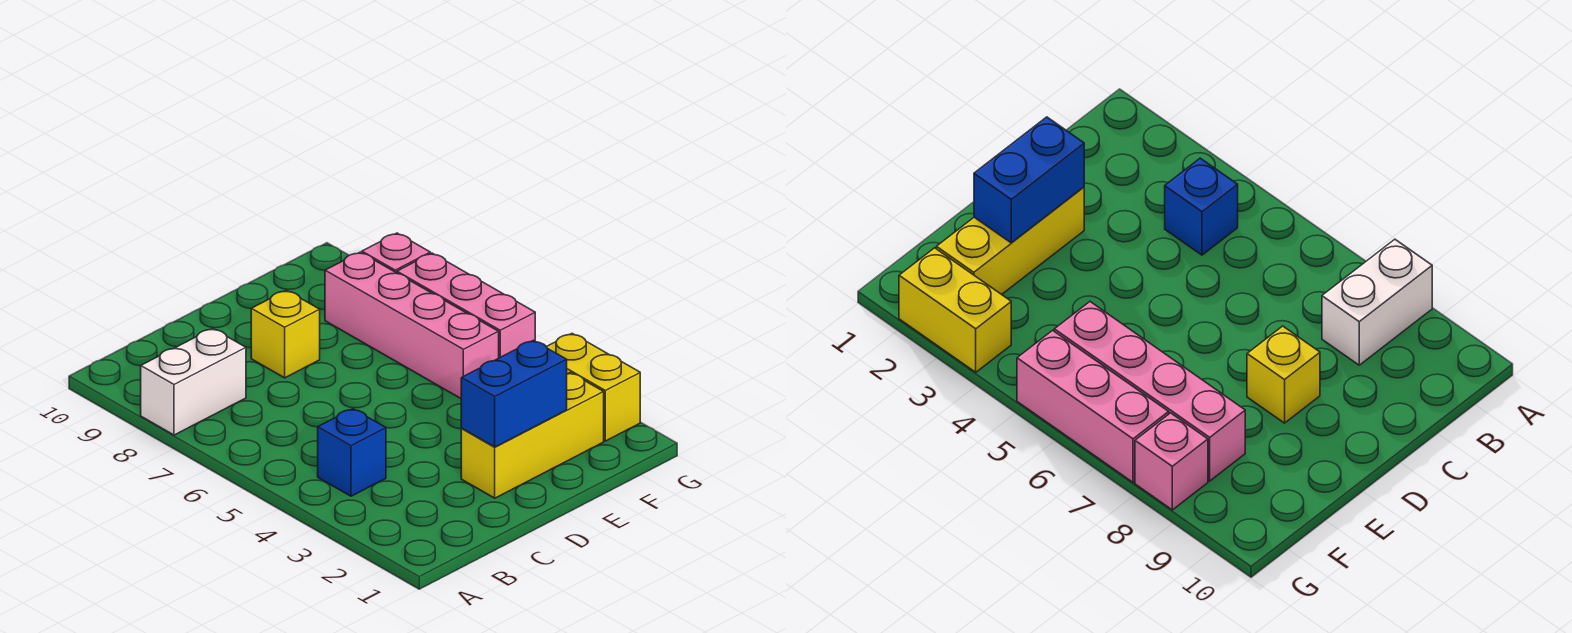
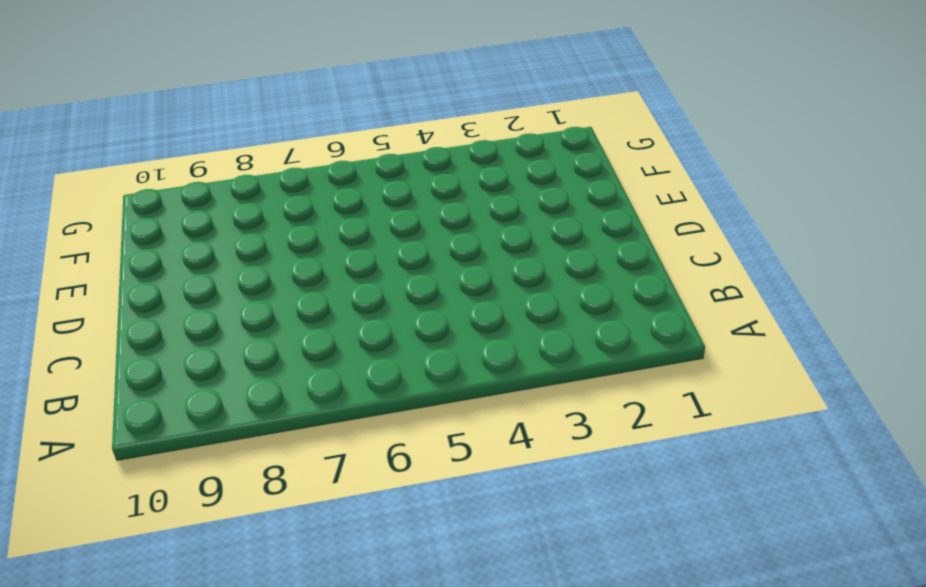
none -> white brick A8:B8 level 1
none -> blue brick B4 level 1

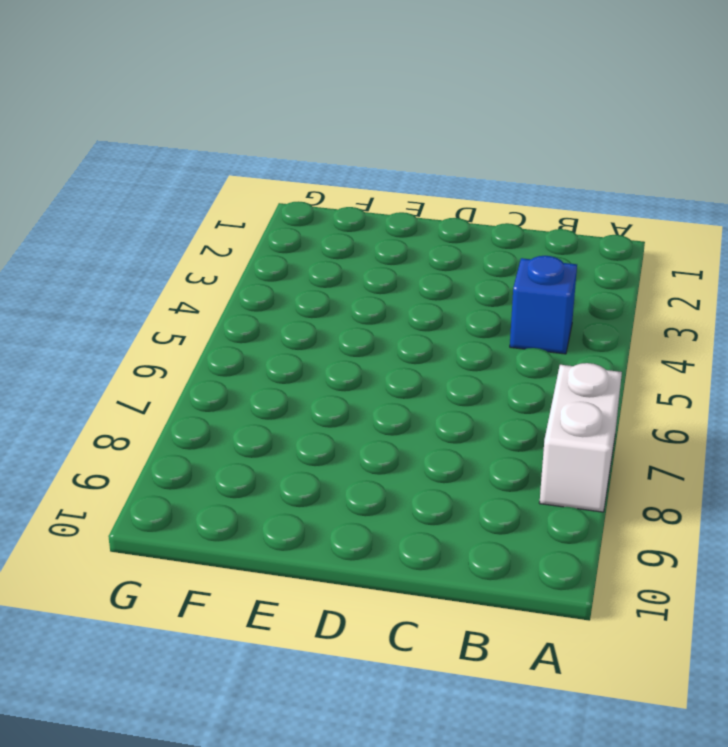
white brick A7:A8 level 1 -> white brick A8:B8 level 1
none -> yellow brick D2:F2 level 1
none -> yellow brick D8 level 1

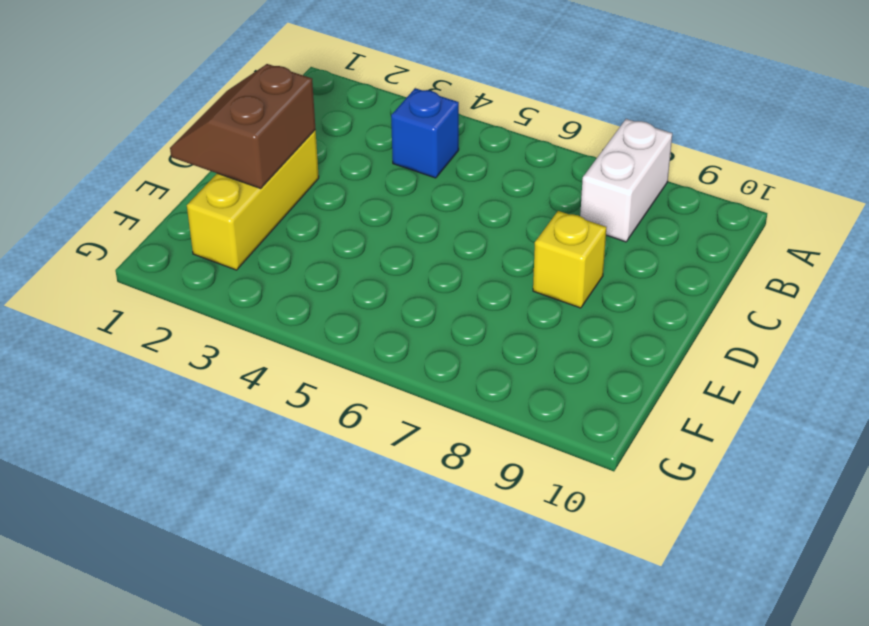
brown slope D1:E2 level 2 top 2 -> blue brick D2:E2 level 2
none -> pink brick F5:F8 level 1
none -> yellow brick G2:G3 level 1

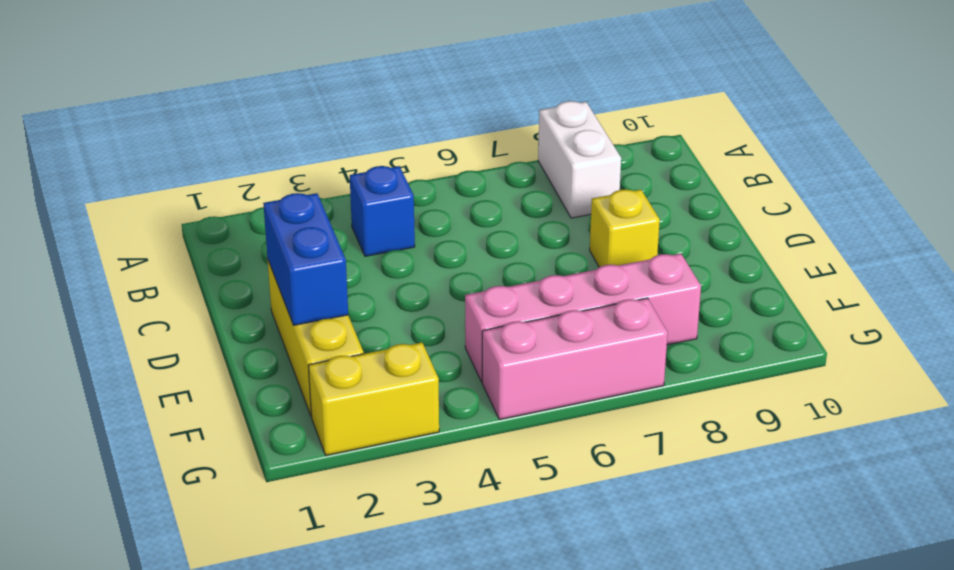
none -> pink brick G8 level 1

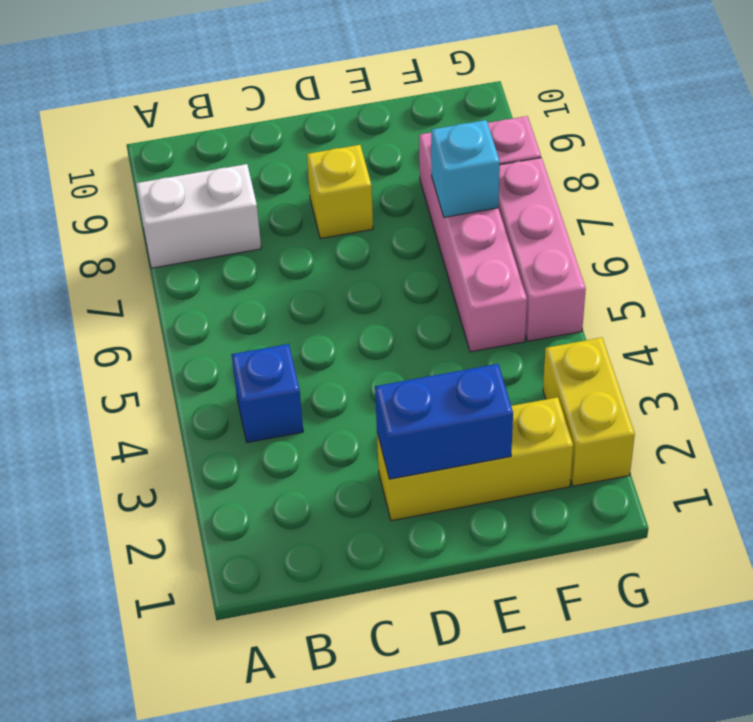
cyan brick F7 level 2 -> none

